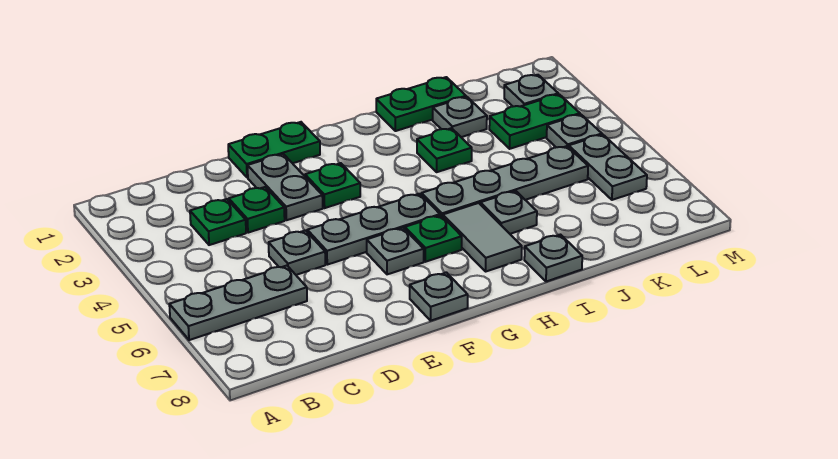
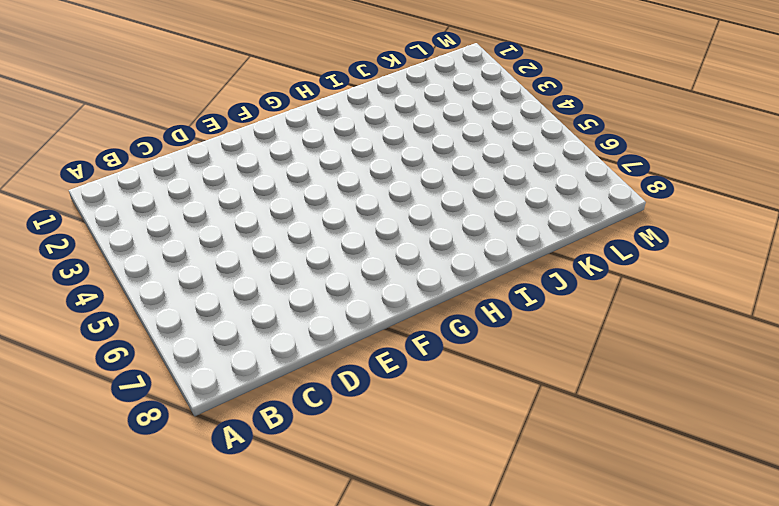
none -> grey plate A6:C6 level 1
none -> green plate C3 level 1
none -> green plate D3 level 1

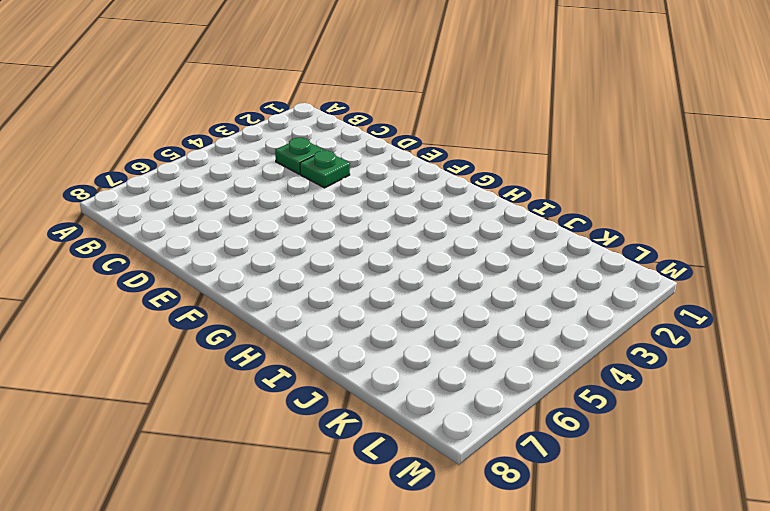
none -> grey plate A6:C6 level 1
none -> grey plate D5 level 1
none -> green plate E1:F1 level 1

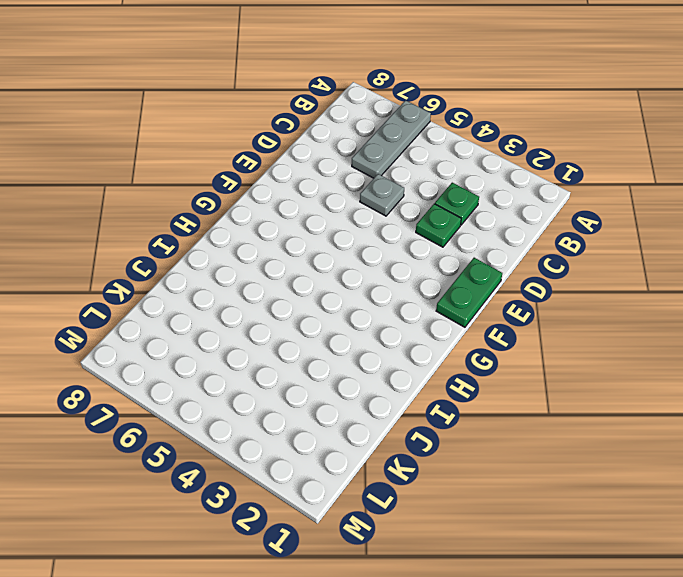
none -> grey plate E2:E3 level 1
none -> grey plate E5:G5 level 1
none -> green plate F3 level 1

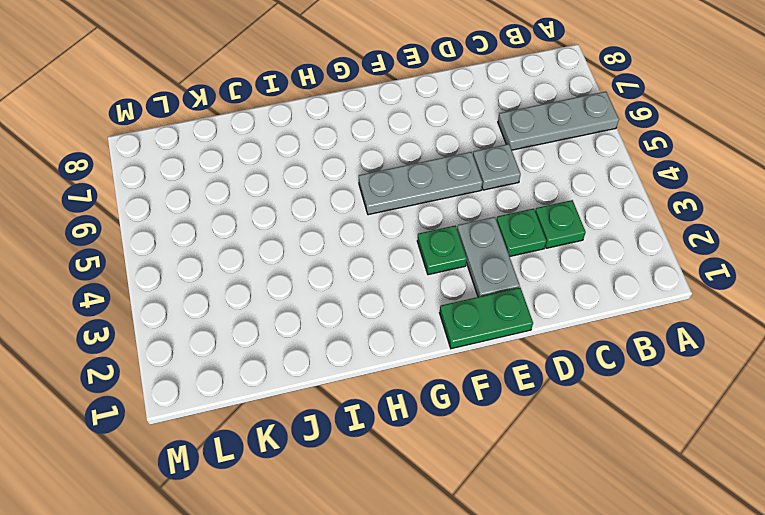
none -> grey plate F6 level 1
none -> grey plate F8 level 1
none -> green plate G6 level 1

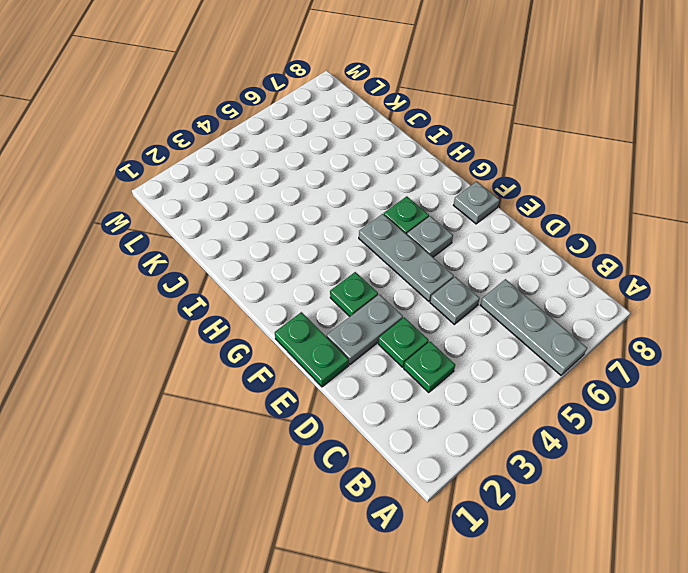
none -> grey plate H5:K5 level 1
none -> grey tile H6:H7 level 1
none -> green plate I1:J1 level 1

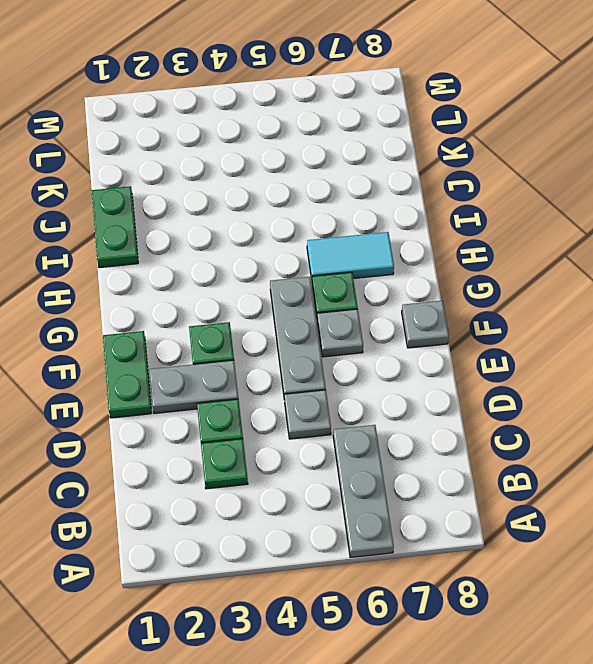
cyan tile H6:H7 level 1 -> grey tile H6:H7 level 1
none -> grey plate H5:K5 level 1
none -> green plate I3 level 1
none -> grey plate I6 level 1

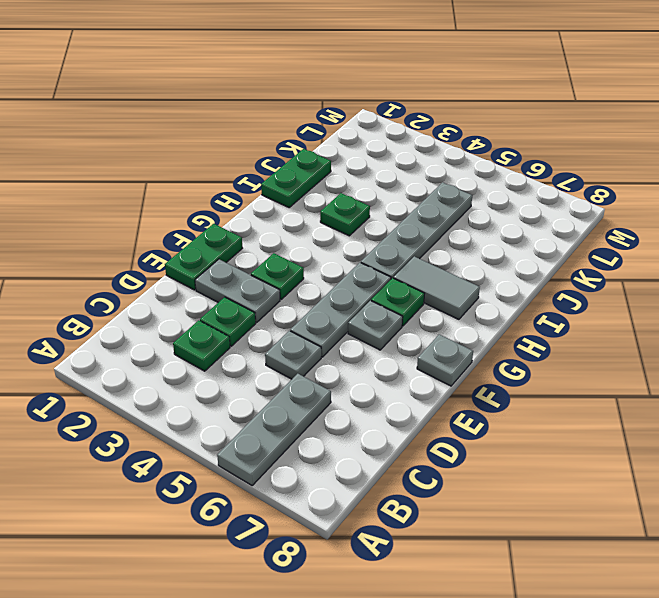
none -> grey plate I6 level 1
none -> grey plate I8 level 1
none -> grey plate J2 level 1

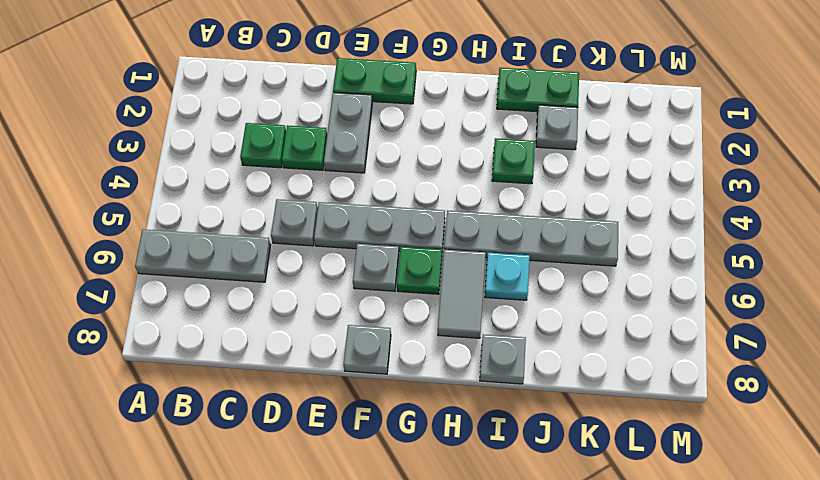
cyan plate I6 level 1 -> grey plate I6 level 1
none -> green plate F3 level 1
none -> green plate K3:L3 level 1
none -> grey plate L2 level 1

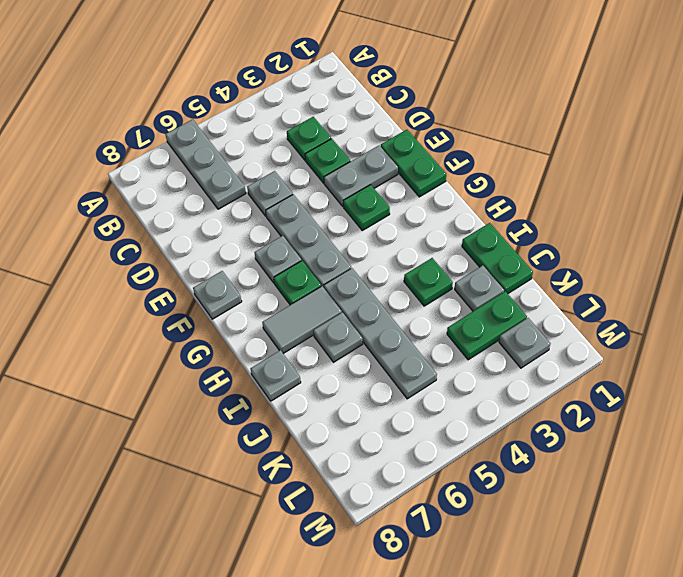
green plate K2:K3 level 1 -> green plate K3:L3 level 1
none -> grey plate L4 level 1
none -> grey plate L5:L6 level 1

